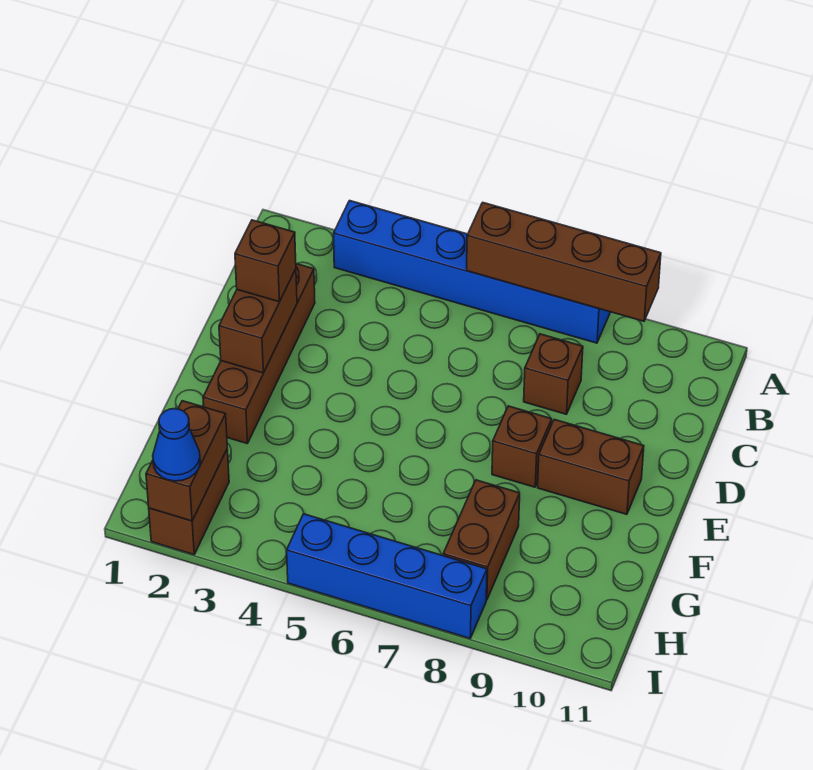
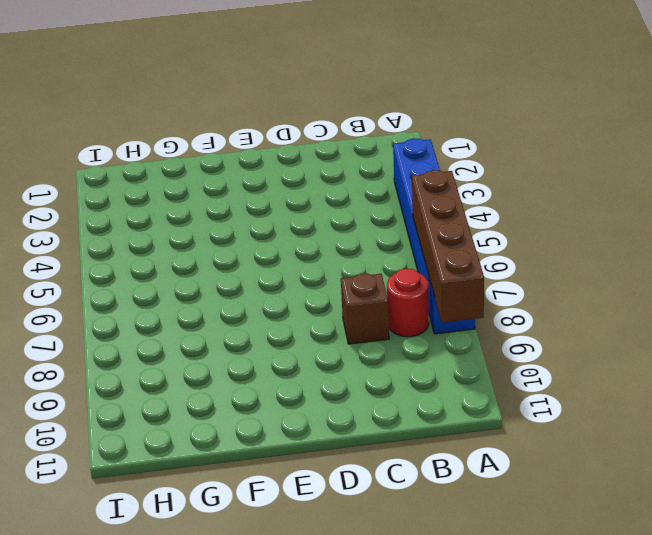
red round brick B8 level 1 -> none
none -> brown brick C2:F2 level 1
none -> brown brick E8 level 1
none -> brown brick E9:E10 level 1

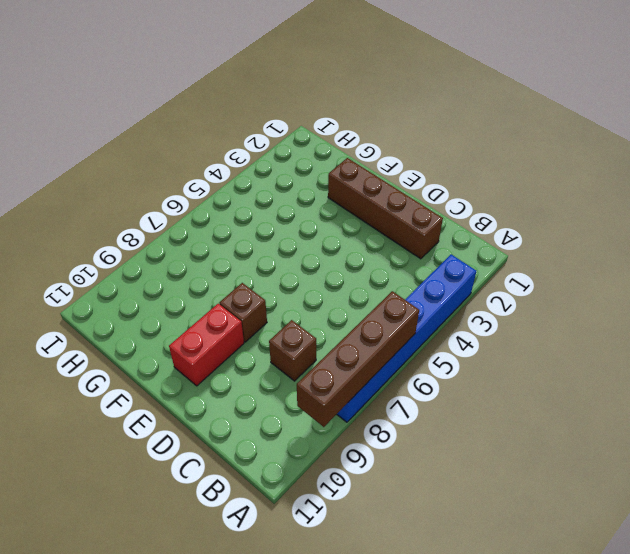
red brick E9:E10 level 1 -> brown brick E9:E10 level 1
none -> brown brick G8:H8 level 1
none -> brown brick H2:I2 level 1
none -> blue brick I5:I8 level 1

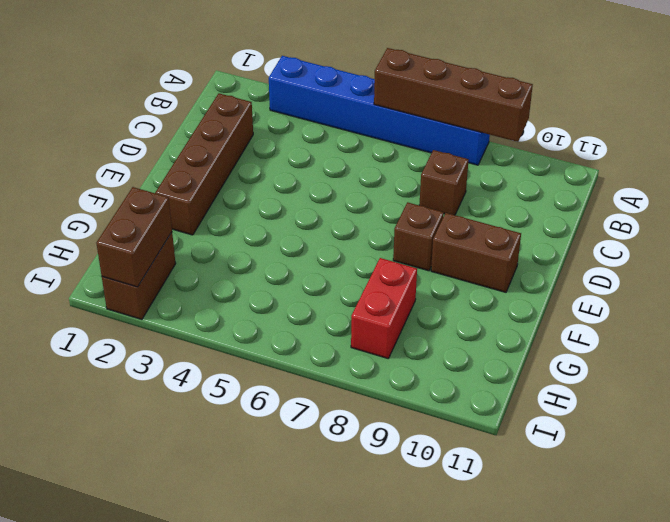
red brick G8:H8 level 1 -> brown brick G8:H8 level 1
none -> blue brick I5:I8 level 1
none -> brown brick D2:E2 level 2
none -> brown brick D2 level 3

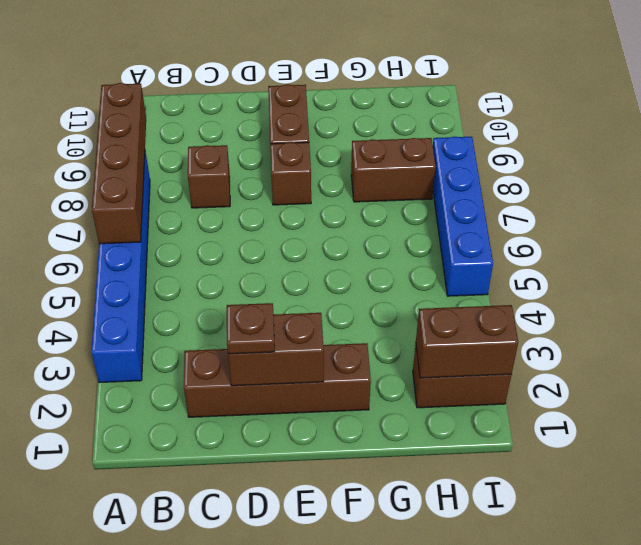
brown plate D2 level 3 -> brown brick D2 level 3
none -> blue cone I2 level 3

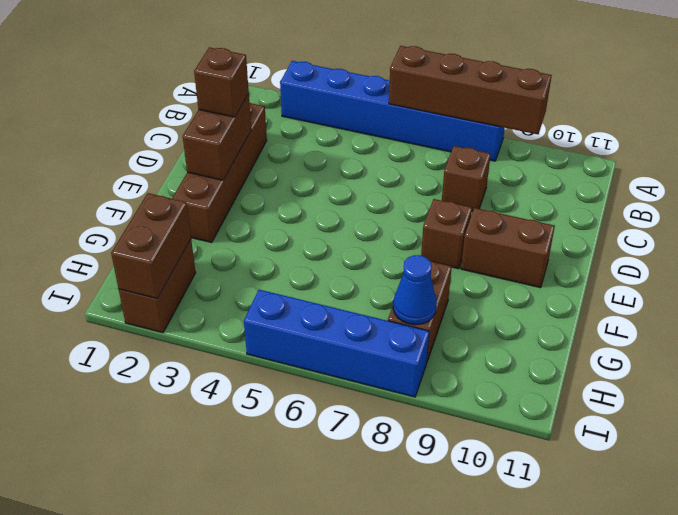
blue cone H8 level 2 -> blue cone I2 level 3

